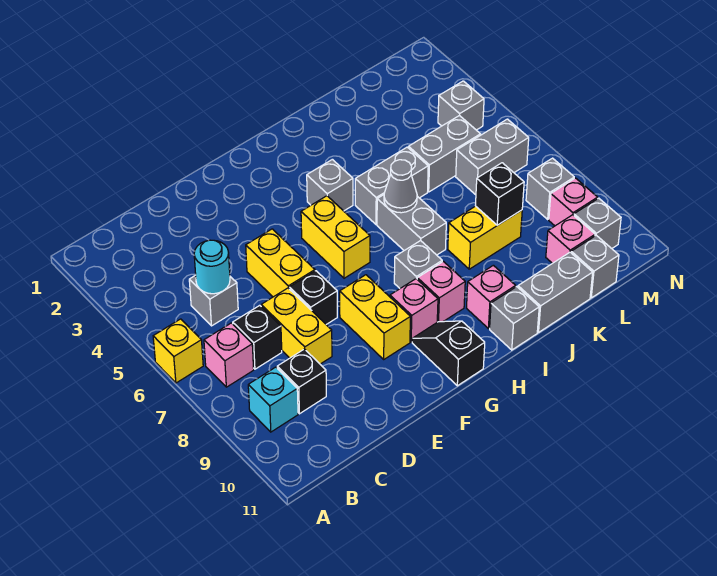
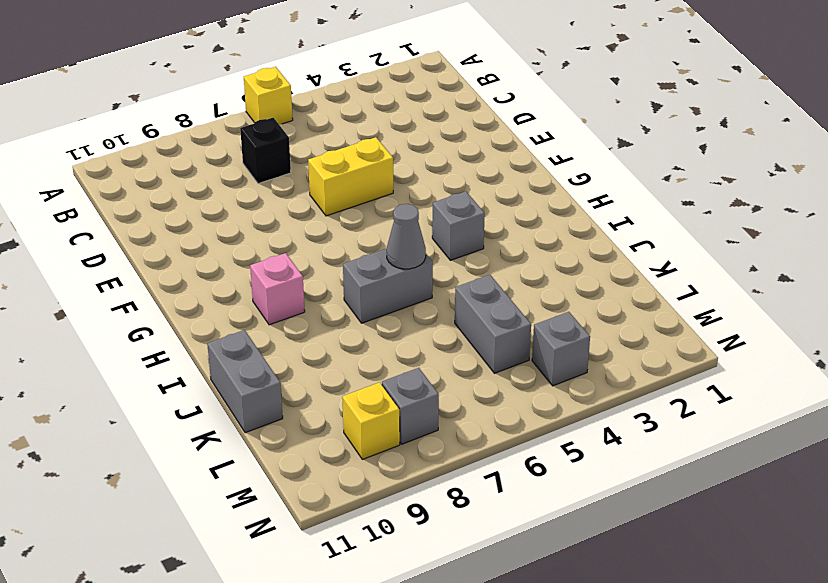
yellow brick M9 level 1 -> pink brick M9 level 1
none -> pink brick B7 level 1
none -> cyan brick B9 level 1
none -> grey brick C5 level 1
none -> black brick C9 level 1

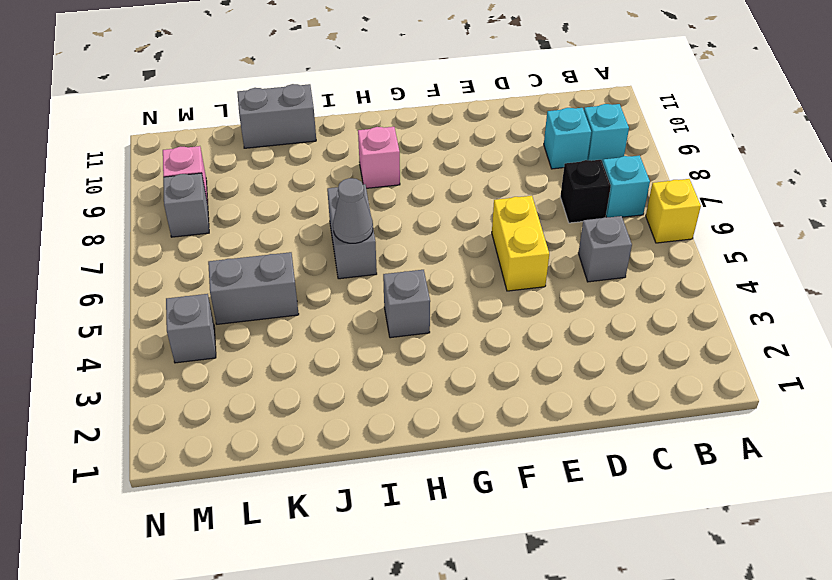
cyan brick B7 level 1 -> pink brick B7 level 1
cyan brick C9 level 1 -> black brick C9 level 1
none -> yellow brick D7:D8 level 1
none -> black brick E7 level 1
none -> yellow brick F8:F9 level 1
none -> yellow brick G5:G6 level 1

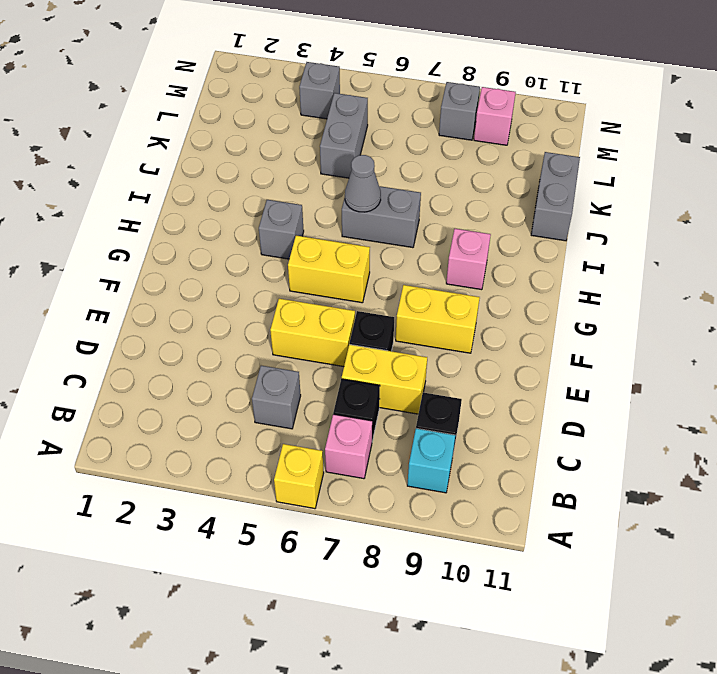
none -> pink brick G9 level 1
none -> black slope G10:G11 level 1 top 11
none -> grey brick H8 level 1
none -> grey brick I5:J5 level 1

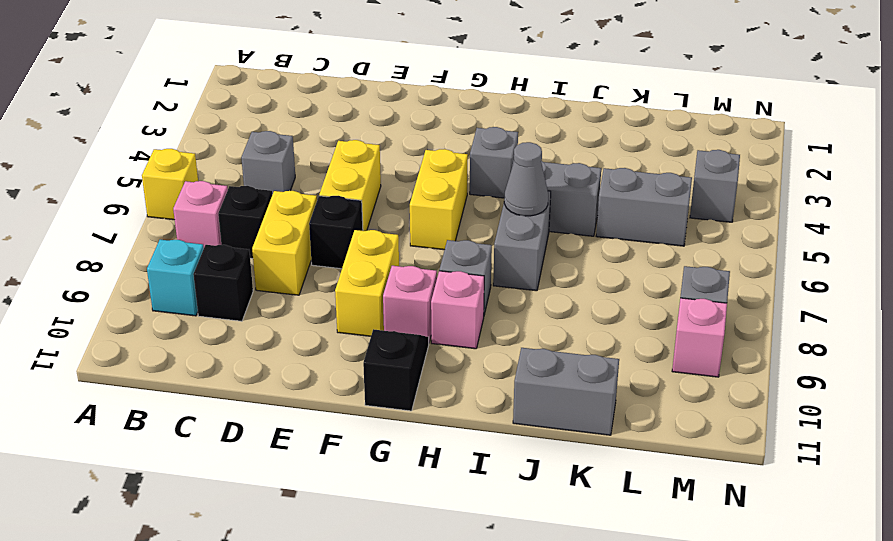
none -> pink brick I10 level 1
none -> grey brick I11 level 1
none -> yellow brick J8:K8 level 1
none -> grey brick L6:M6 level 1

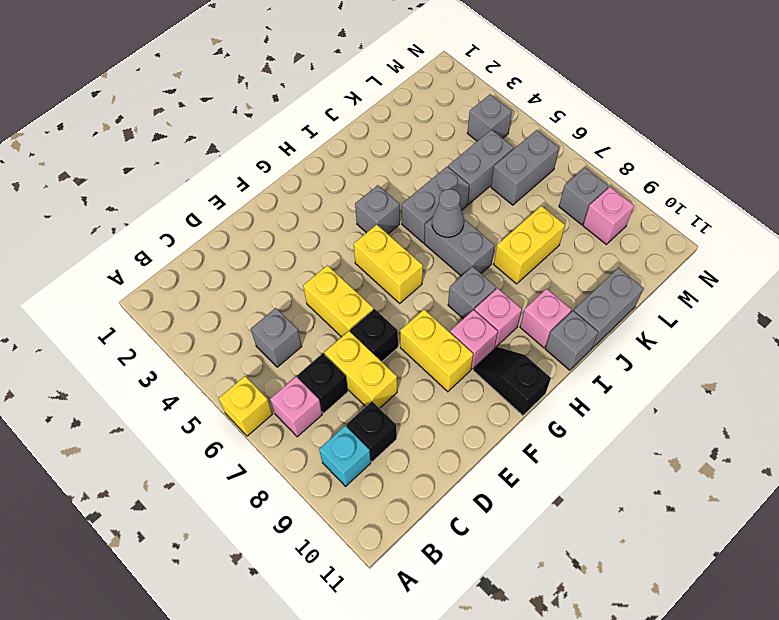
none -> pink brick L10 level 1
none -> grey brick L11 level 1
none -> grey brick M10 level 1
none -> cyan round brick C5 level 2

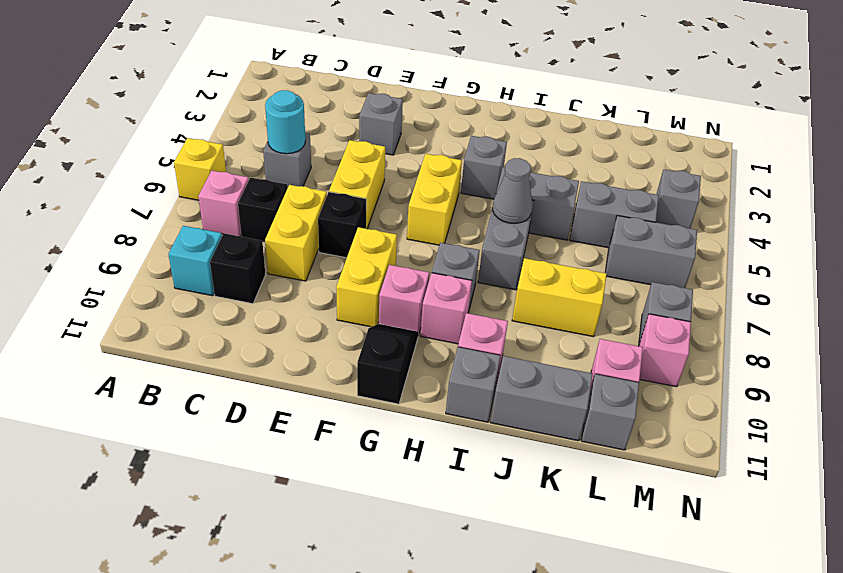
grey brick E3 level 1 -> grey brick M10 level 1
none -> black brick K8 level 2

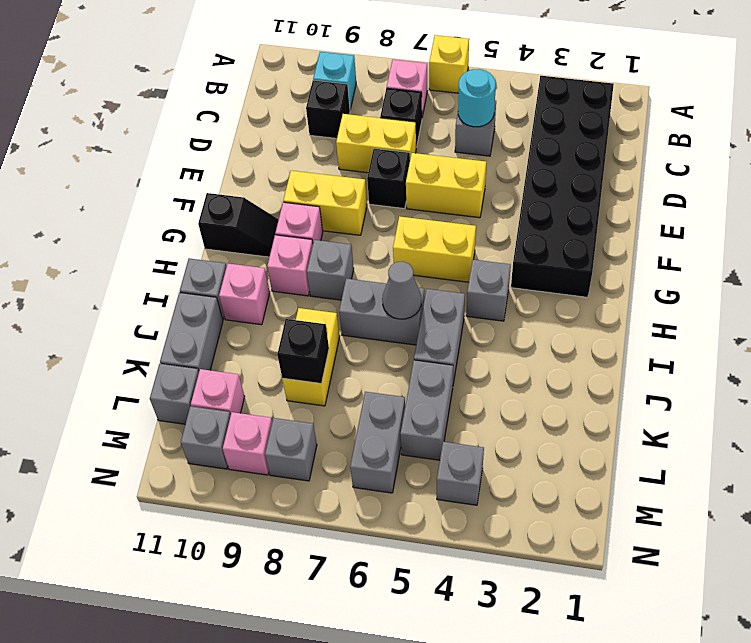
black brick B2:G3 level 1 -> none

